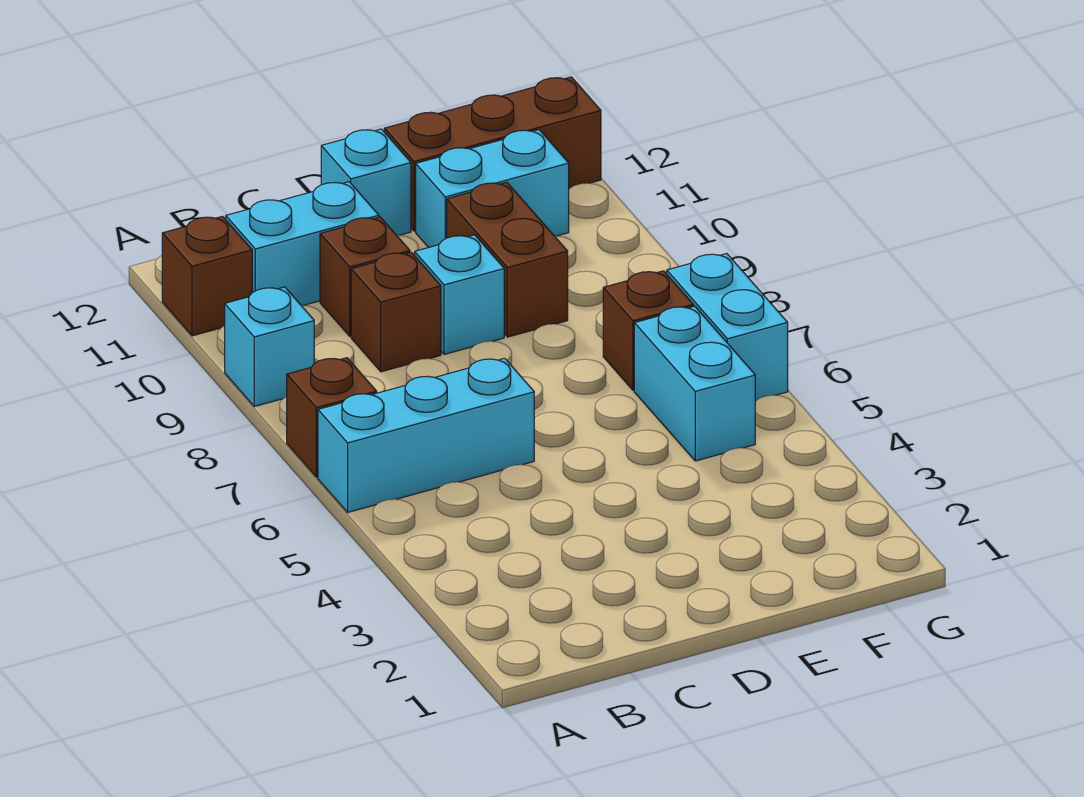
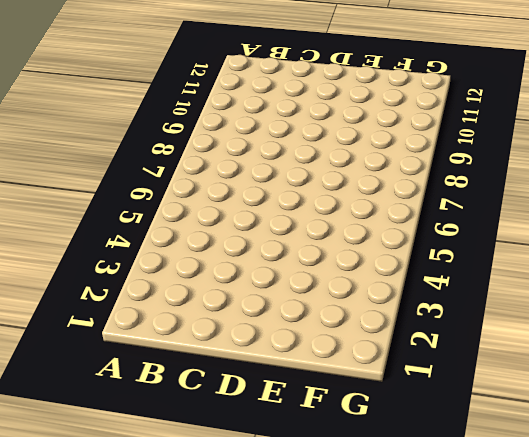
none -> cyan brick A6:C6 level 1
none -> brown brick A7 level 1
none -> cyan brick A9 level 1

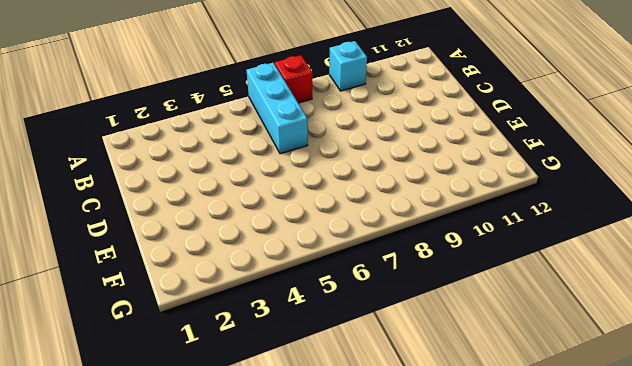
red brick A7 level 1 -> brown brick A7 level 1
none -> brown brick A11 level 1
none -> cyan brick B11:C11 level 1
none -> brown brick C9 level 1

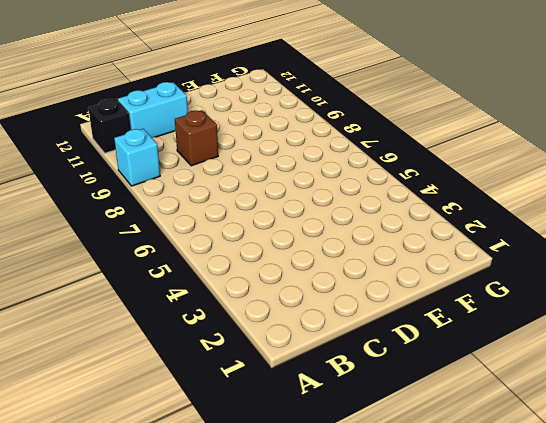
black brick A11 level 1 -> brown brick A11 level 1
none -> cyan brick A6:C6 level 1
none -> brown brick A7 level 1
none -> brown brick C10 level 1

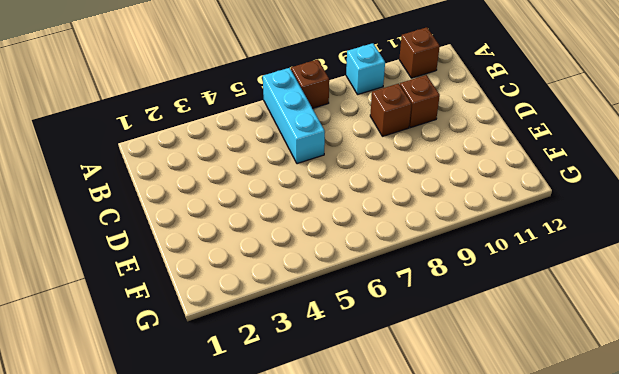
none -> cyan brick B11:C11 level 1
none -> cyan brick D9 level 1
none -> cyan brick D12 level 1

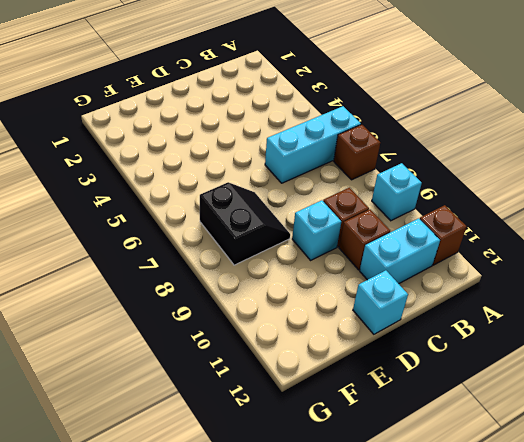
black slope E7:F8 level 1 top F -> brown brick F7 level 1
none -> brown brick E9:E10 level 1
none -> cyan brick E11:F11 level 1
none -> brown brick E12:G12 level 1

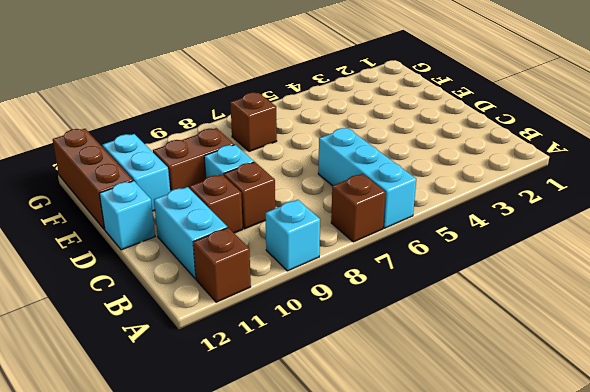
none -> cyan brick F5:F6 level 1
none -> cyan brick G6:G7 level 1

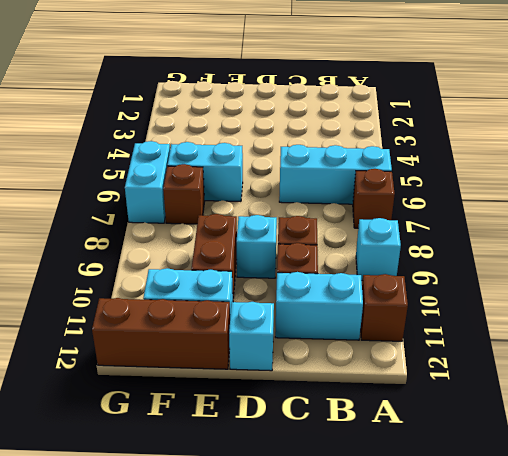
cyan brick E6:F6 level 1 -> cyan brick F5:F6 level 1

